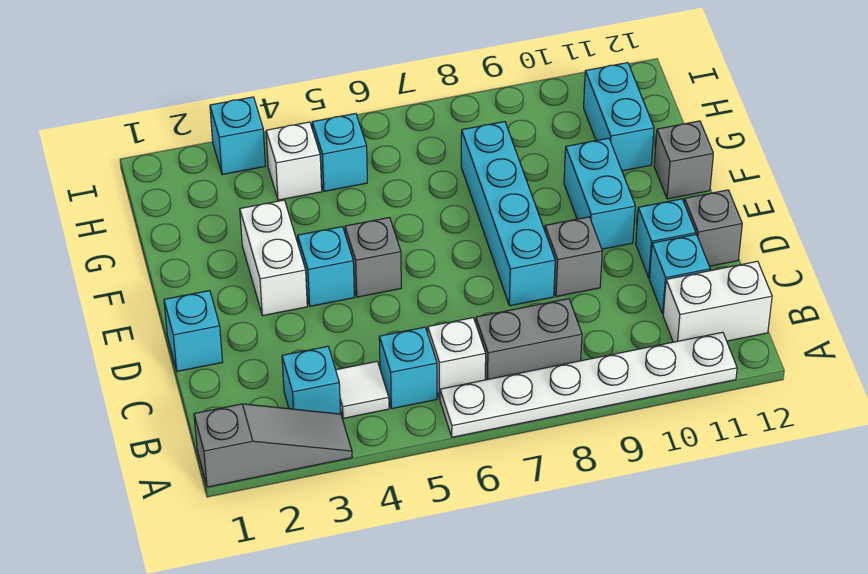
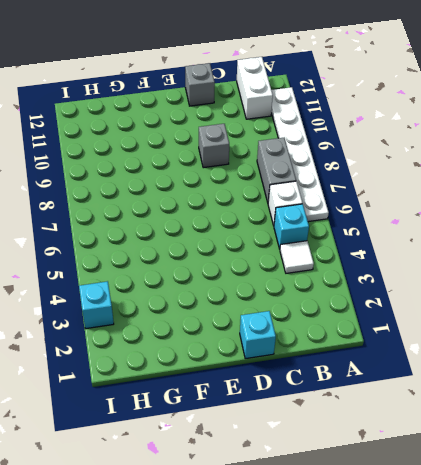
none -> grey slope A1:A3 level 1 top 1
none -> cyan brick B3 level 1
none -> cyan brick C11 level 1

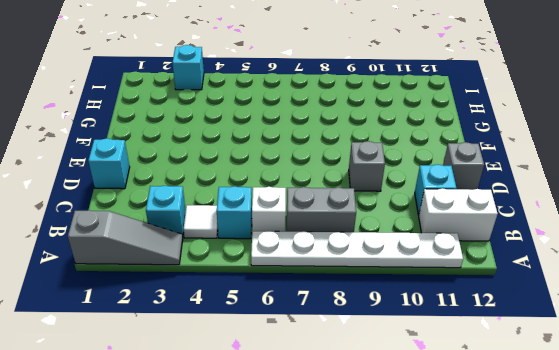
none -> cyan brick D8:G8 level 1
none -> cyan brick D11 level 1
none -> white brick E3:F3 level 1

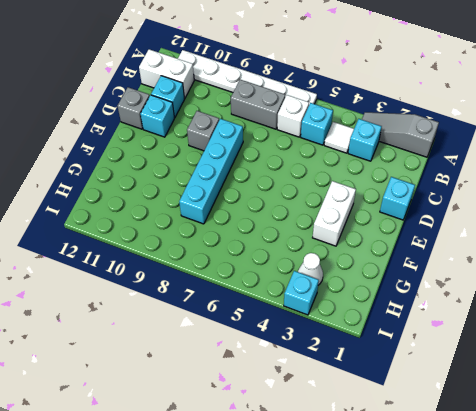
white cone H3 level 1 -> none
none -> cyan brick E4 level 1
none -> grey brick E5 level 1
none -> cyan brick E10:F10 level 1

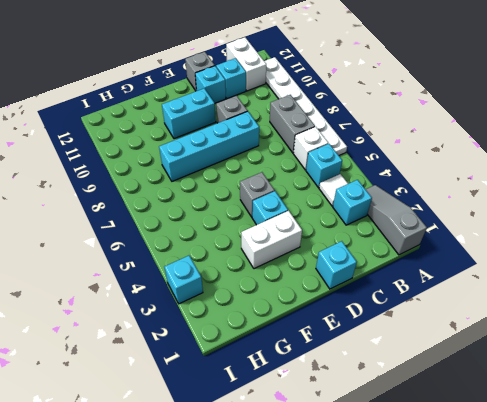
none -> grey brick F12 level 1
none -> cyan brick G11:H11 level 1
none -> white brick H4 level 1

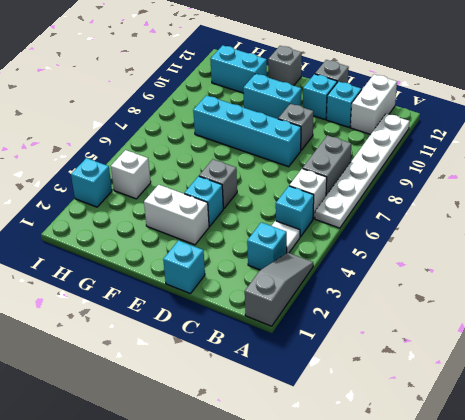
none -> cyan brick H5 level 1

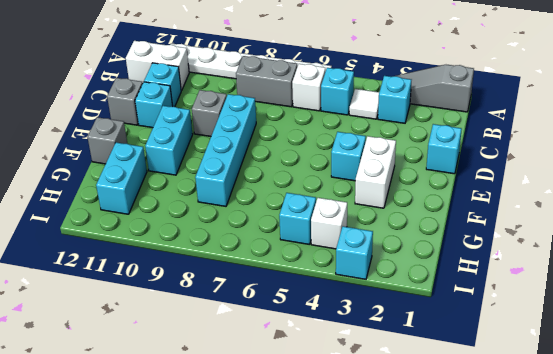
none -> grey brick E5 level 1

